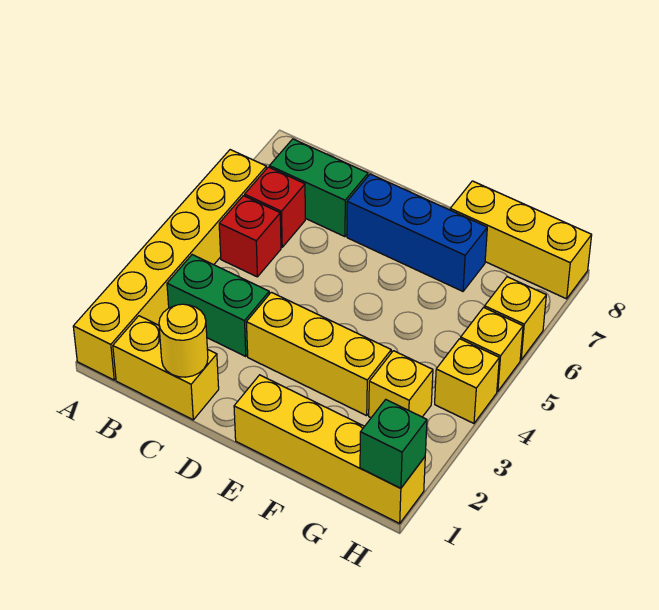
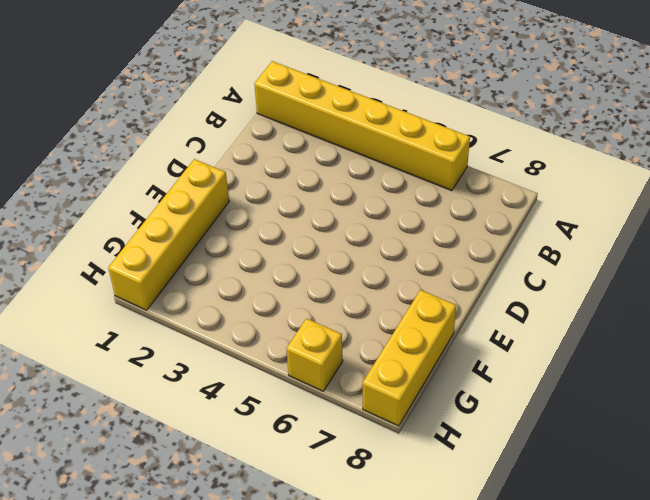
none -> yellow brick B1:C1 level 1
none -> green brick B3:C3 level 1
none -> red brick B5 level 1

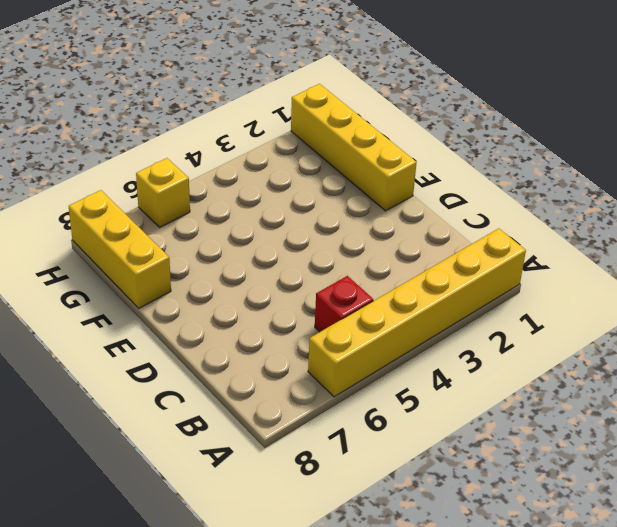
none -> yellow brick B1:C1 level 1
none -> green brick B3:C3 level 1
none -> red brick B6 level 1

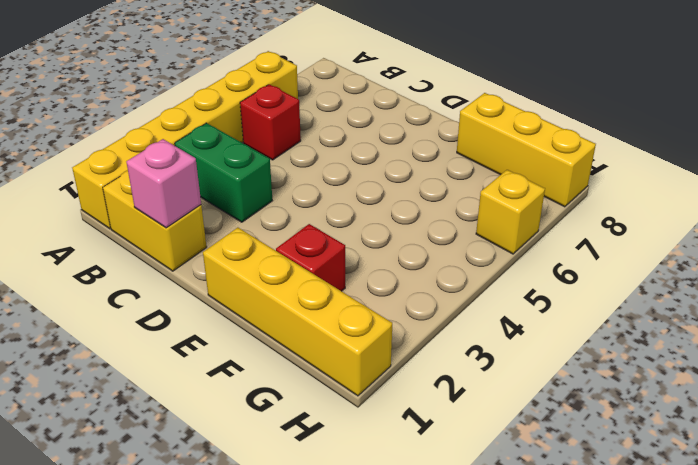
pink brick C1 level 2 -> yellow round brick C1 level 2
red brick F2 level 1 -> red brick B6 level 1
none -> green brick B7:C7 level 1
none -> yellow brick D3:F3 level 1
none -> blue brick D7:F7 level 1

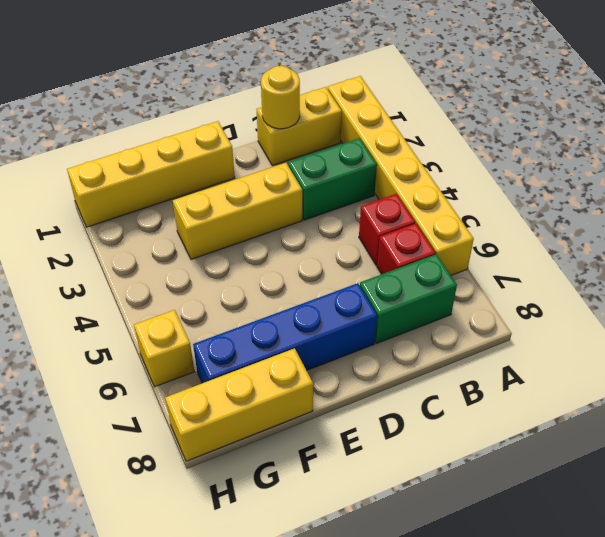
blue brick D7:G7 level 1 -> blue brick D7:F7 level 1
none -> yellow brick G3 level 1
none -> yellow brick H4 level 1
none -> yellow brick H5 level 1

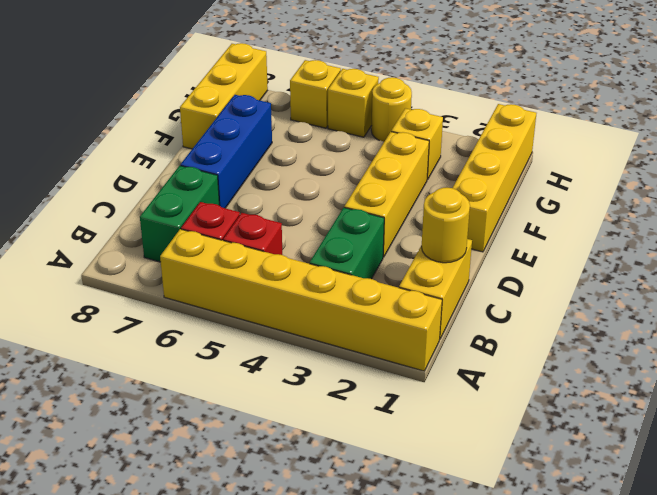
yellow round brick H4 level 1 -> yellow brick H4 level 1
none -> green brick H1 level 2

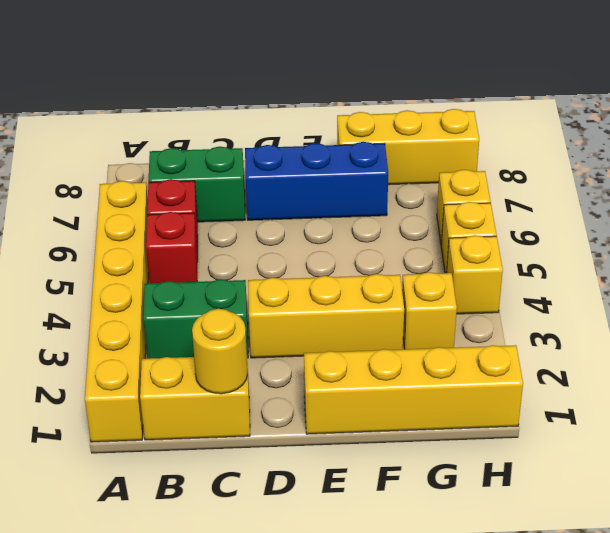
none -> green brick H1 level 2

